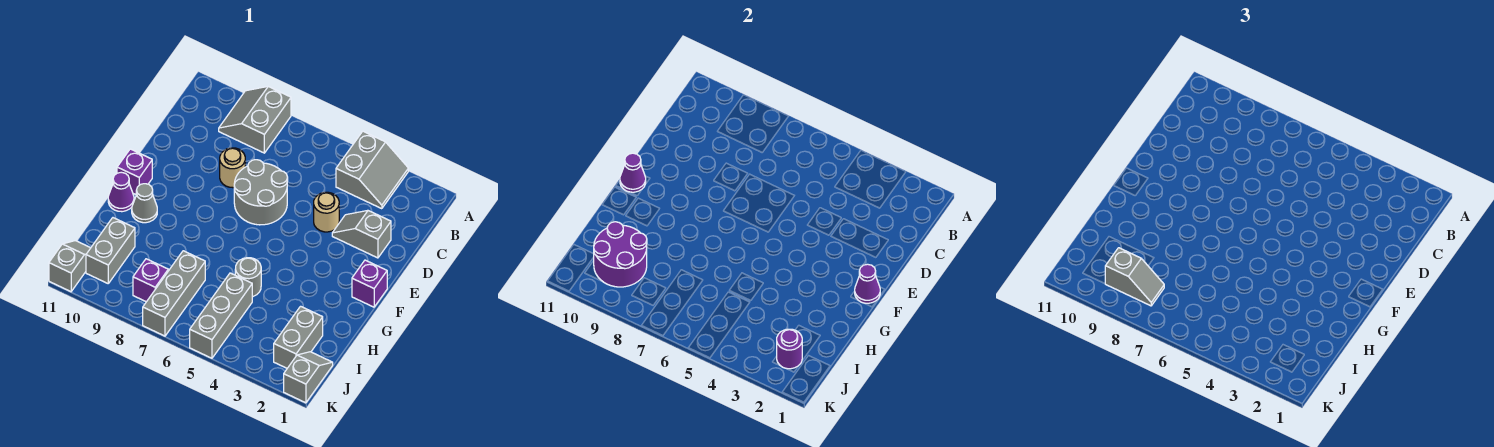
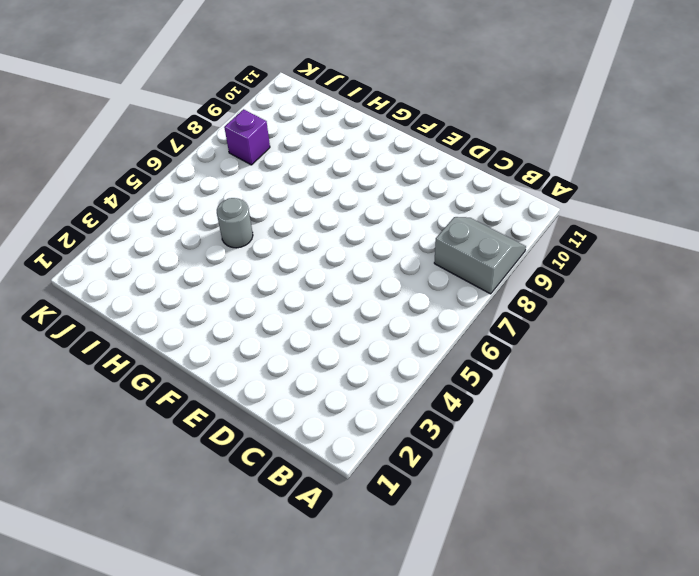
none -> grey slope A3:B4 level 1 top 4
none -> grey slope D2:D3 level 1 top 2
none -> tan round brick D4 level 1

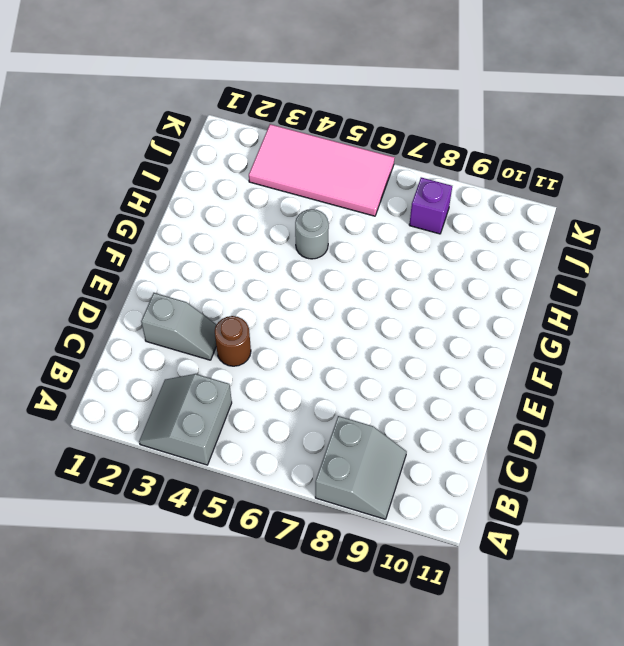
brown round brick D4 level 1 -> tan round brick D4 level 1
pink tile J3:K6 level 1 -> grey brick I5:K5 level 1
none -> grey round brick D6:E7 level 1
none -> tan round brick D8 level 1
none -> purple brick F1 level 1

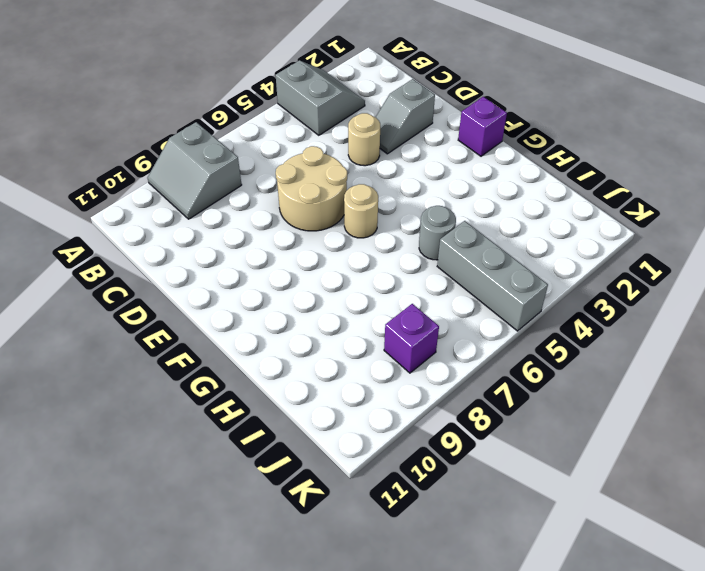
tan round brick D6:E7 level 1 -> grey round brick D6:E7 level 1
tan round brick F6 level 1 -> tan round brick D8 level 1
none -> purple brick F11 level 1
none -> grey cone G10 level 1
none -> purple cone G11 level 1

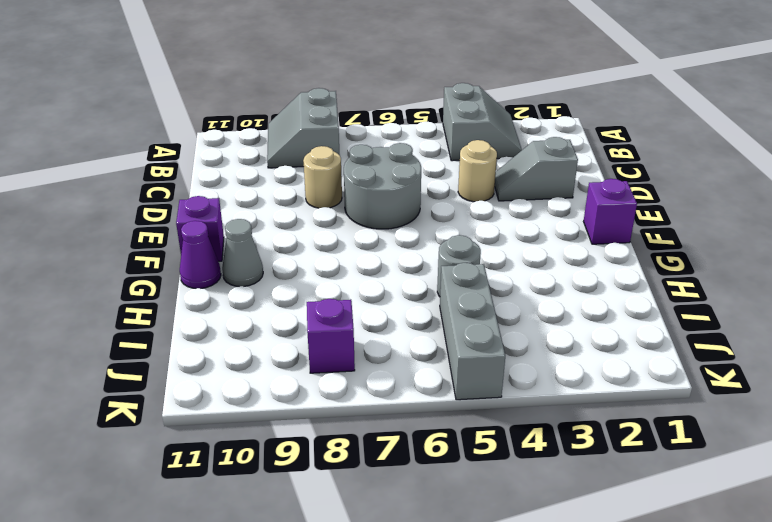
none -> grey brick I2:J2 level 1
none -> grey brick I7:K7 level 1
none -> grey brick I10:J10 level 1

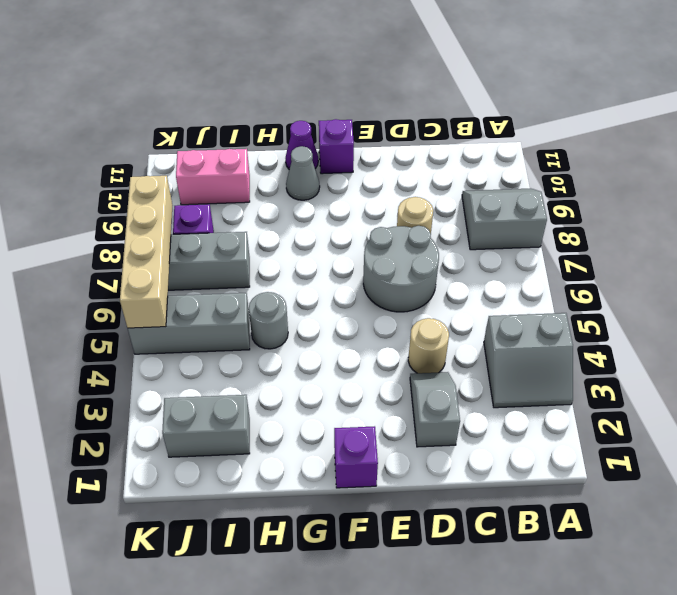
pink brick I10:J10 level 1 -> grey brick I10:J10 level 1
tan brick K5:K8 level 2 -> none
none -> grey slope J1:K1 level 1 top K
none -> grey slope J11:K11 level 1 top K
none -> purple cone F1 level 2

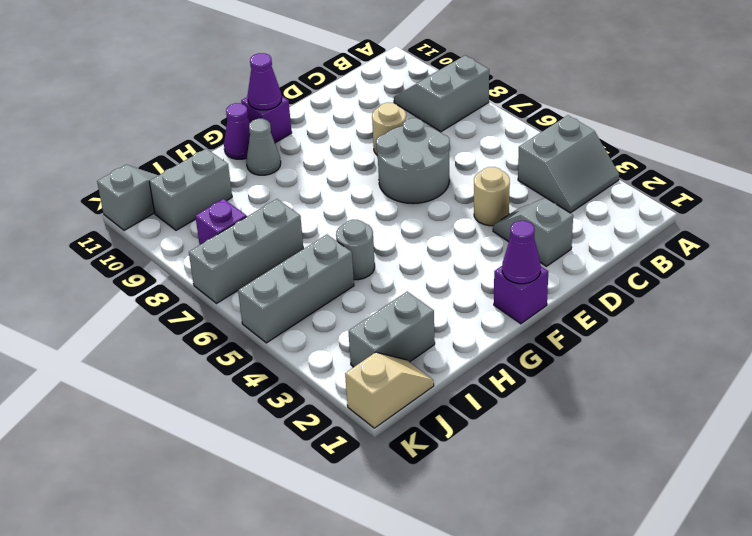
tan slope J1:K1 level 1 top K -> grey slope J1:K1 level 1 top K
none -> purple round brick I9:J10 level 2
none -> purple round brick J2 level 2
none -> grey slope J8:J9 level 3 top 9

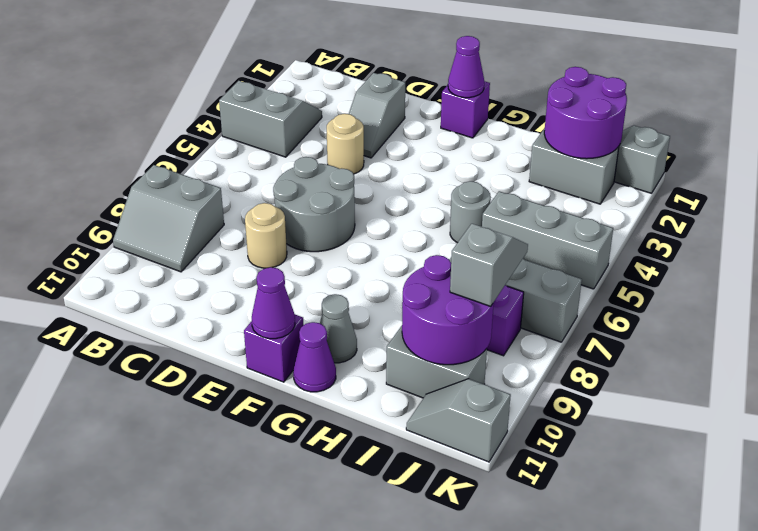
purple round brick I1:J2 level 2 -> purple round brick J2 level 2

